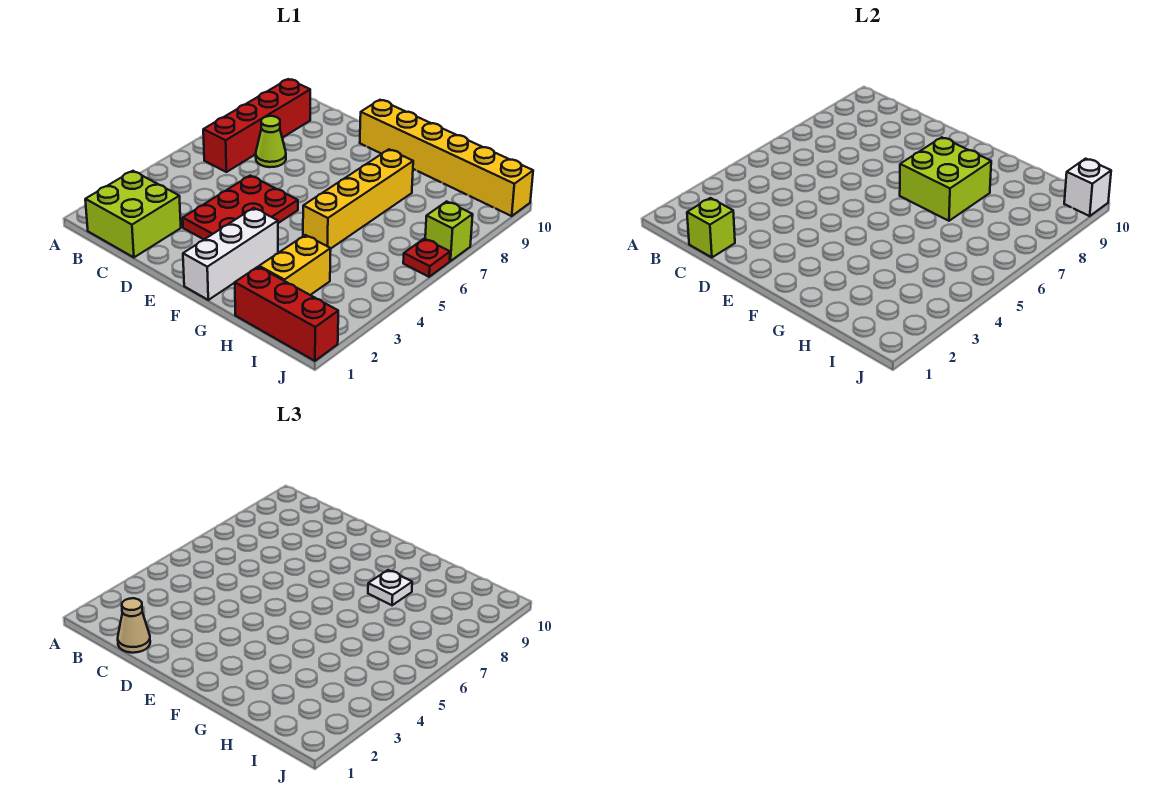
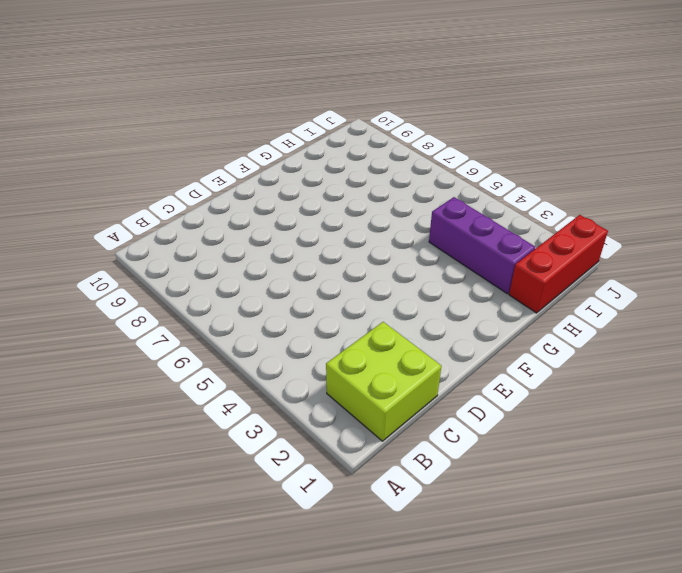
purple brick H2:H4 level 1 -> yellow brick H2:H3 level 1
none -> red brick B6:B9 level 1
none -> lime cone C7 level 1
none -> red plate D3:E5 level 1

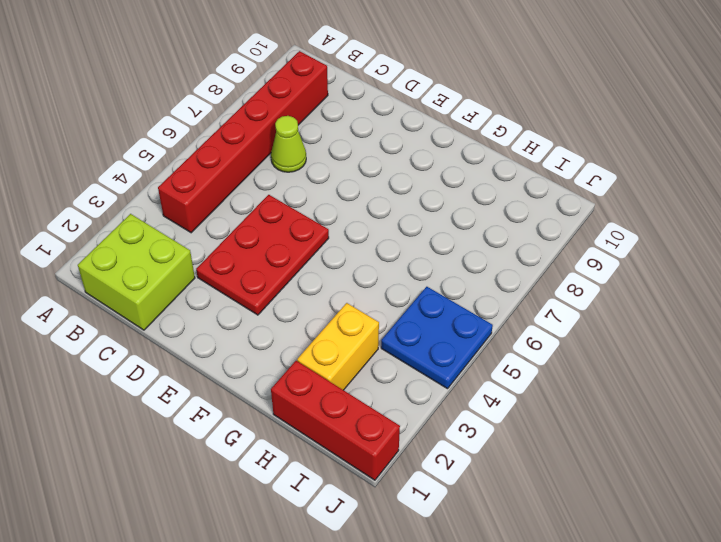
red brick B4:B9 level 1 -> red brick B6:B9 level 1
blue plate I4:J5 level 1 -> none
none -> yellow brick E10:J10 level 1
none -> white brick F1:F3 level 1
none -> yellow brick G5:G8 level 1

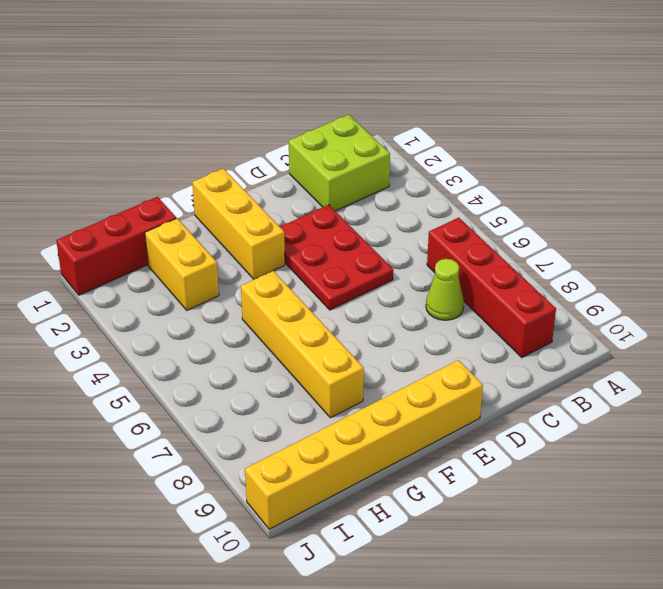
yellow brick F1:F3 level 1 -> white brick F1:F3 level 1
none -> red plate J6 level 1
none -> lime brick J7 level 1
none -> lime brick C1 level 2

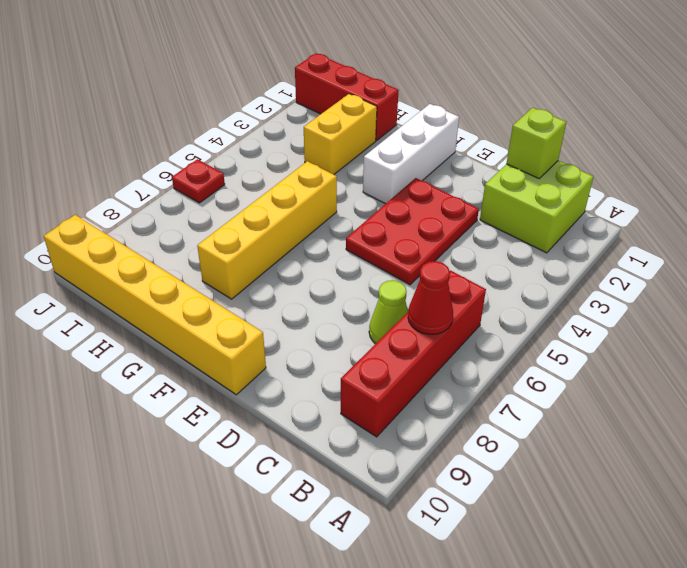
red cone B7 level 2 -> none
none -> lime brick J7 level 1
none -> lime brick F7:G8 level 2
none -> white brick J10 level 2

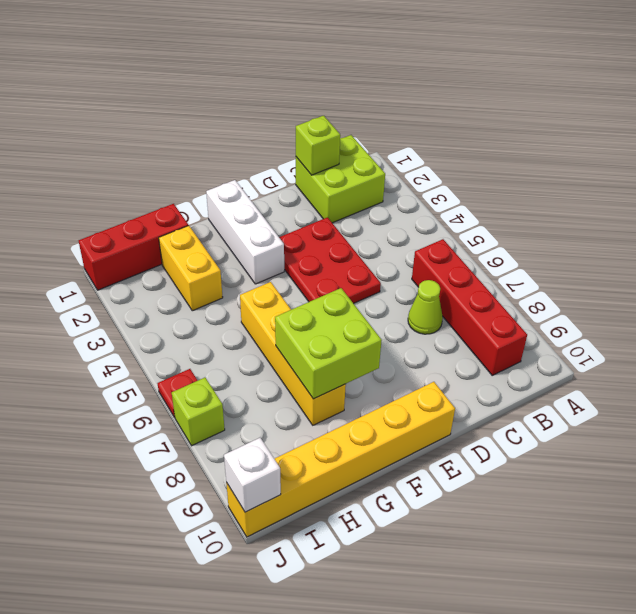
none -> tan cone C1 level 3
none -> white plate G8 level 3

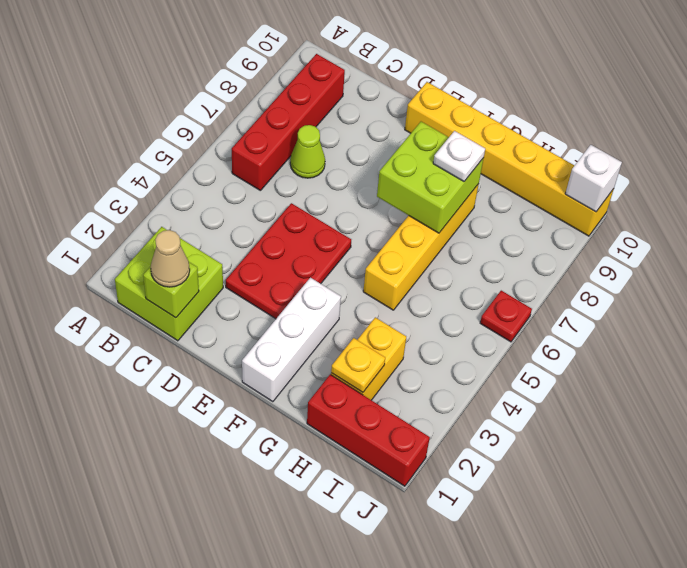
yellow plate H2 level 2 -> none
none -> lime brick J7 level 1

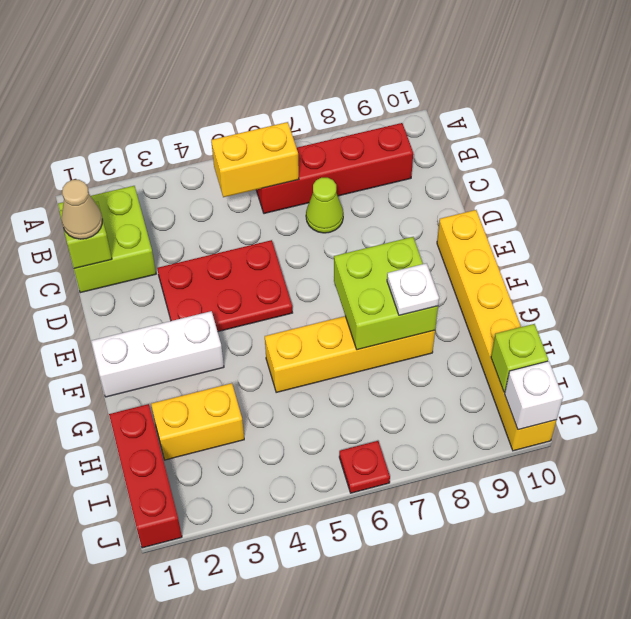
yellow brick B5:B6 level 2 -> none
lime brick I10 level 2 -> lime brick J7 level 1

